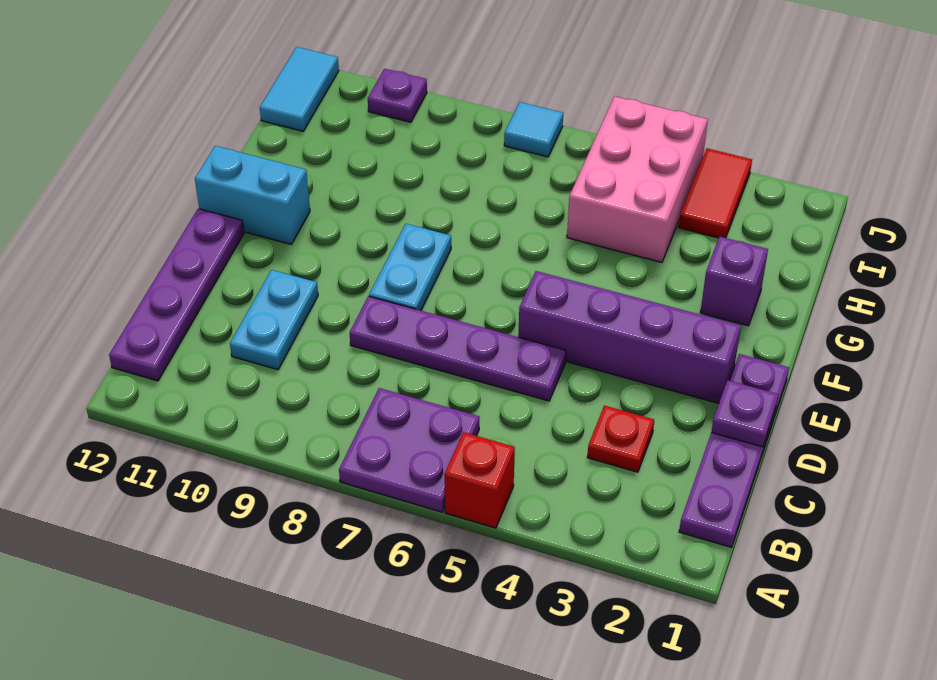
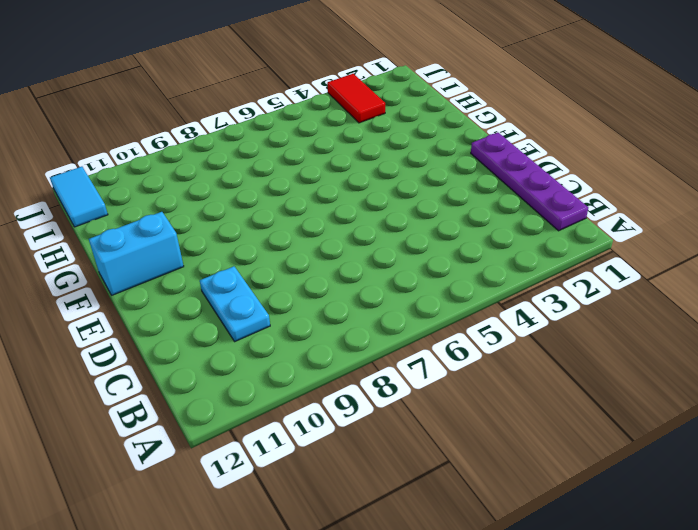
none -> red brick A5 level 1
none -> purple plate A6:B7 level 1
none -> purple plate B12:E12 level 1

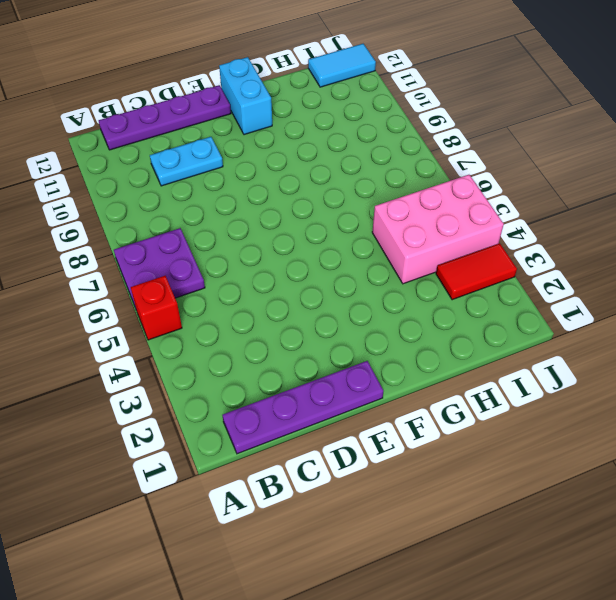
none -> red plate C3 level 1
none -> purple plate D5:D8 level 1
none -> purple brick E2:E5 level 1

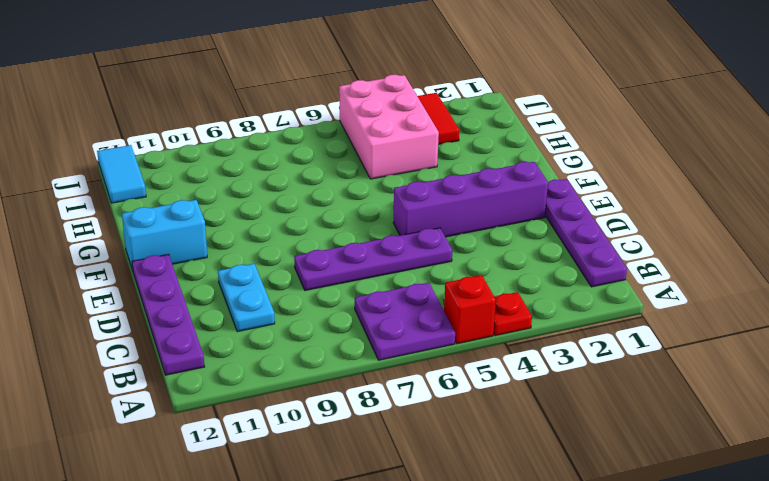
red plate A4 level 1 -> red plate C3 level 1
none -> cyan plate E8:F8 level 1
none -> purple brick G2 level 1
none -> cyan tile J7 level 1

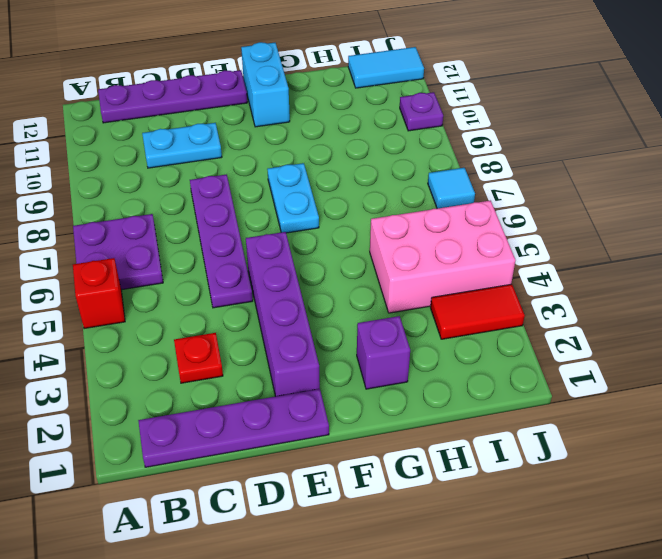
cyan plate F7:F8 level 1 -> cyan plate E8:F8 level 1
none -> purple plate D1 level 2

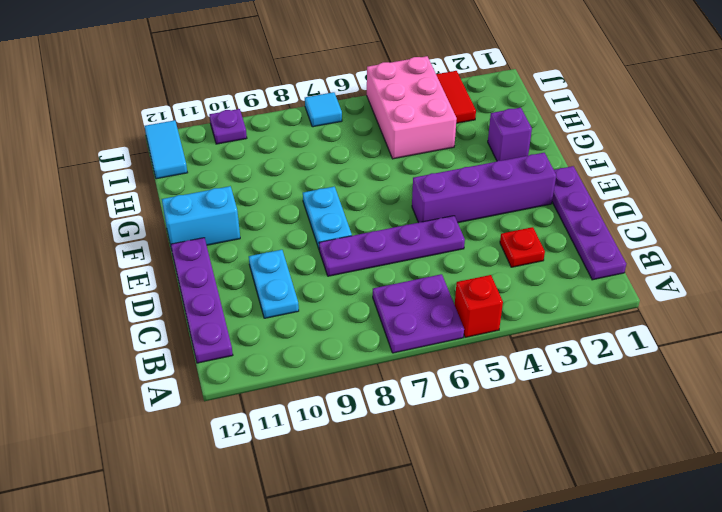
none -> purple plate D1 level 2

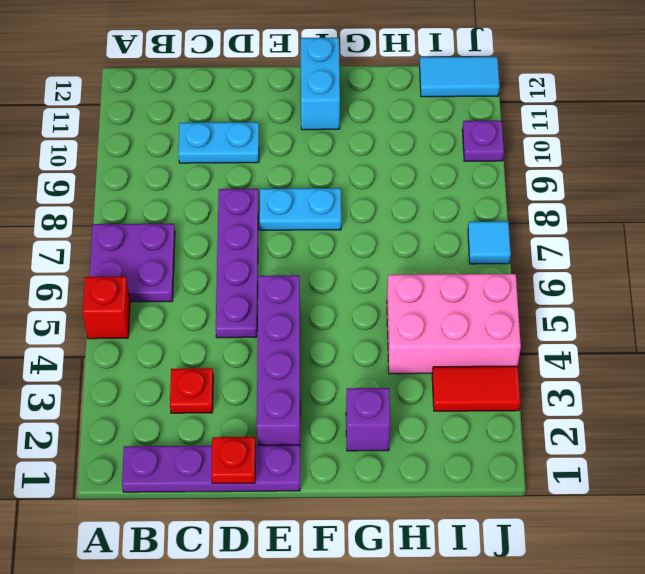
red plate D1 level 2 -> purple plate D1 level 2
none -> purple plate B12:E12 level 1

